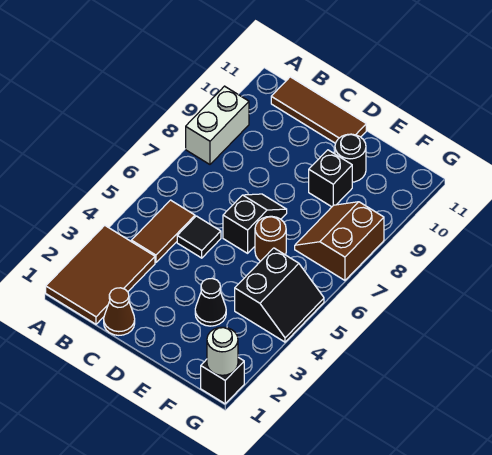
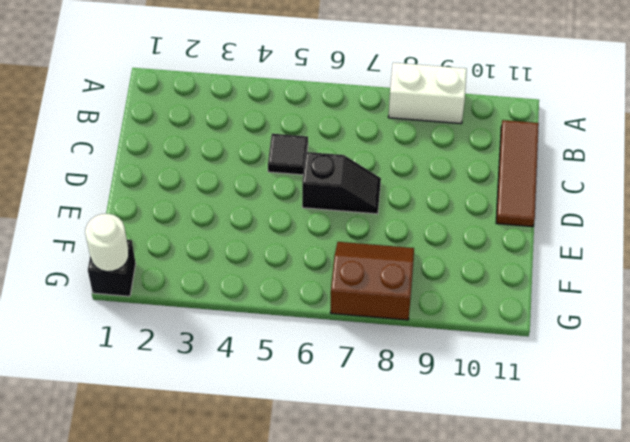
none -> brown tile A1:B3 level 1
none -> brown tile B4:B5 level 1
none -> brown cone C1 level 1

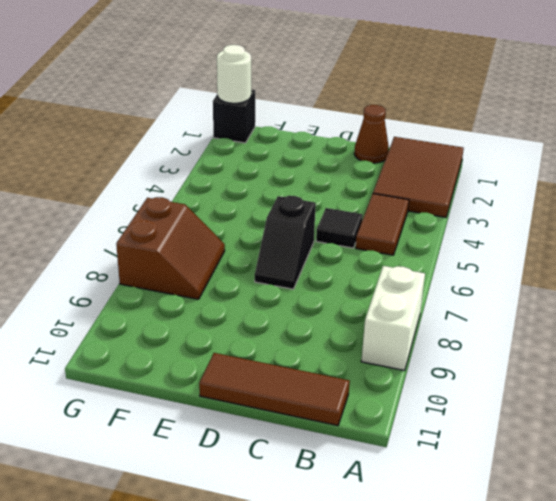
none -> black cone E3 level 1
none -> brown round brick E6 level 1
none -> black brick E9 level 1

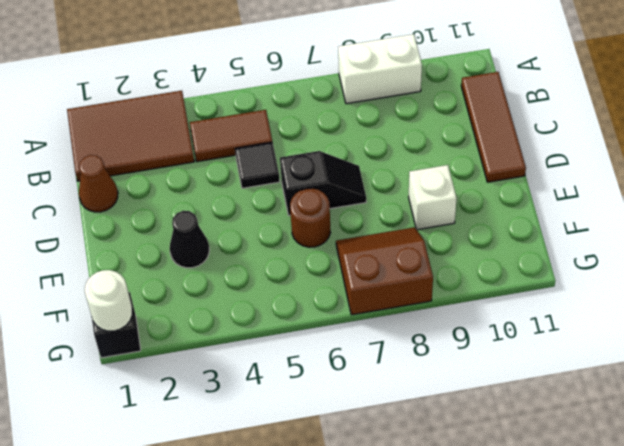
white brick E9 level 1 -> black brick E9 level 1
none -> black round brick E10 level 1
none -> black slope F4:G5 level 1 top F

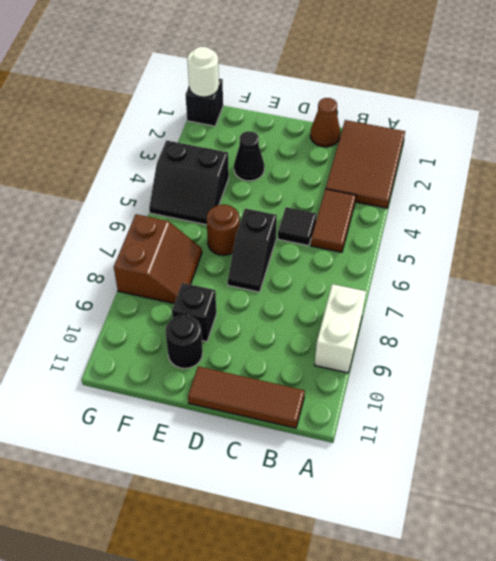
black slope F4:G5 level 1 top 4 -> black slope F4:G5 level 1 top F

